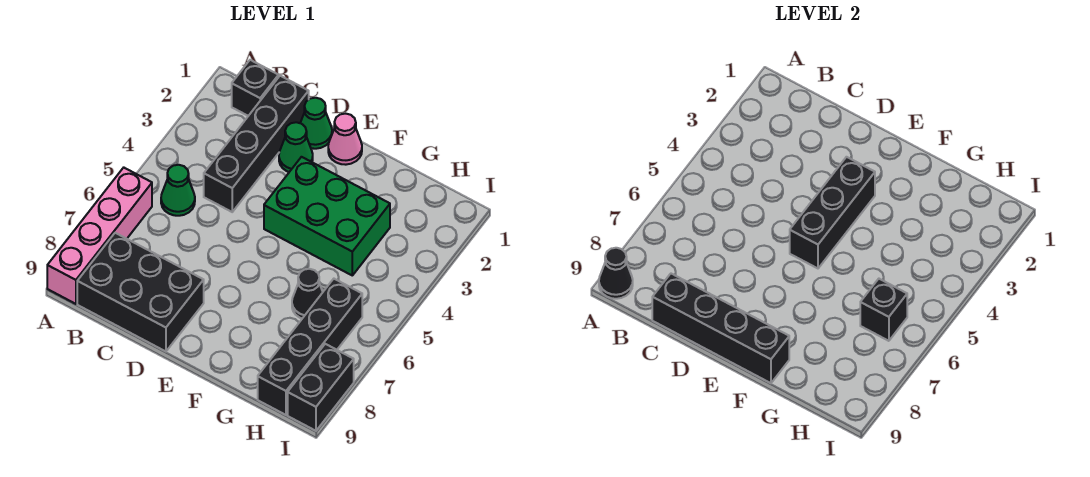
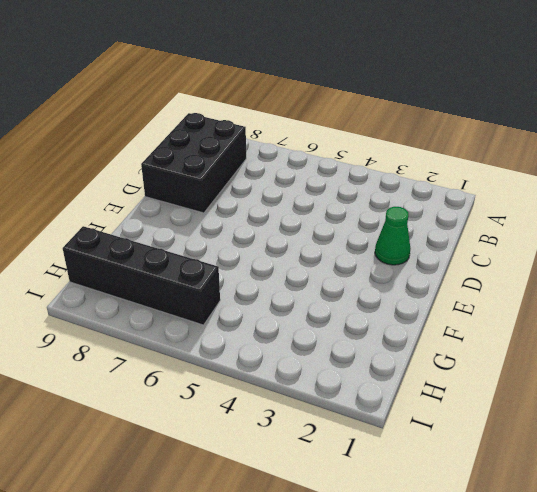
none -> pink brick A6:A9 level 1
none -> black brick B1 level 1
none -> green cone B5 level 1

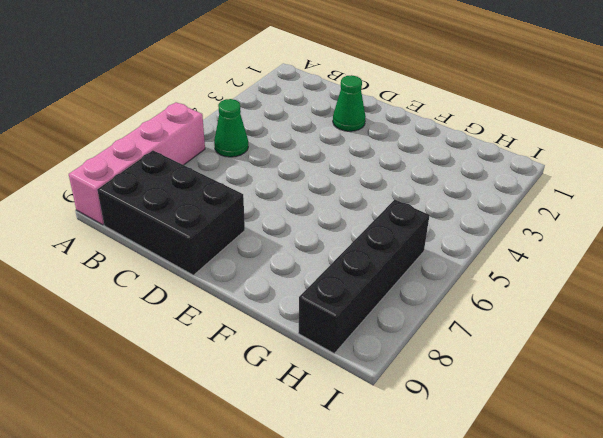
none -> black brick B1 level 1
none -> black brick C1:C4 level 1
none -> green cone D1 level 1

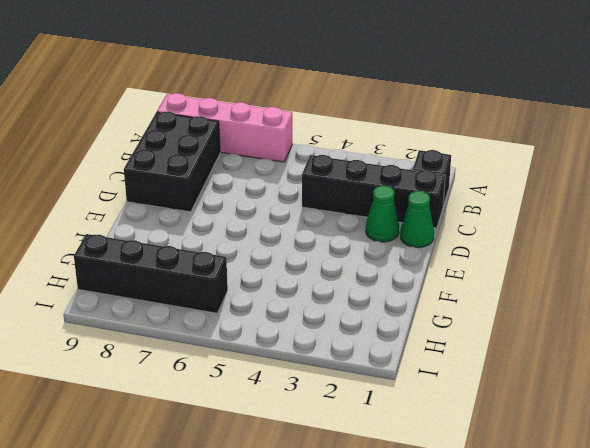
none -> green cone B5 level 1
none -> pink cone E1 level 1
none -> green brick E3:G4 level 1

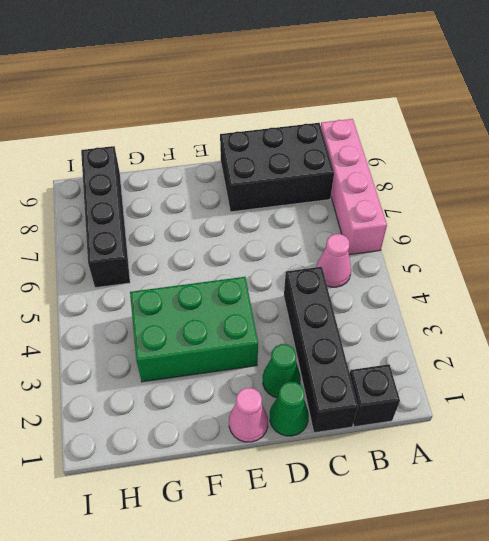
pink cone B5 level 1 -> green cone B5 level 1
none -> black cone G6 level 1
none -> black brick I8:I9 level 1
none -> black cone A9 level 2

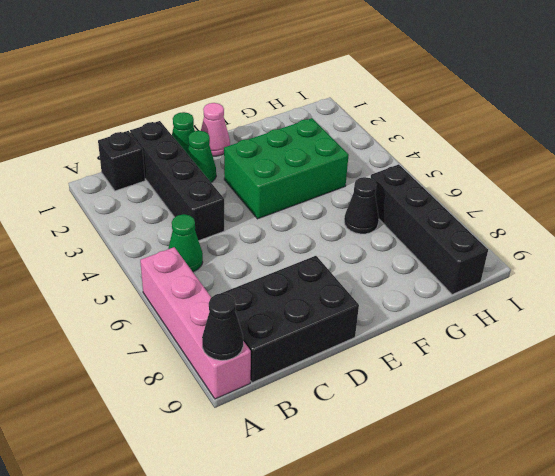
none -> black brick I8:I9 level 1
none -> black brick C9:F9 level 2
none -> black brick E3:E5 level 2

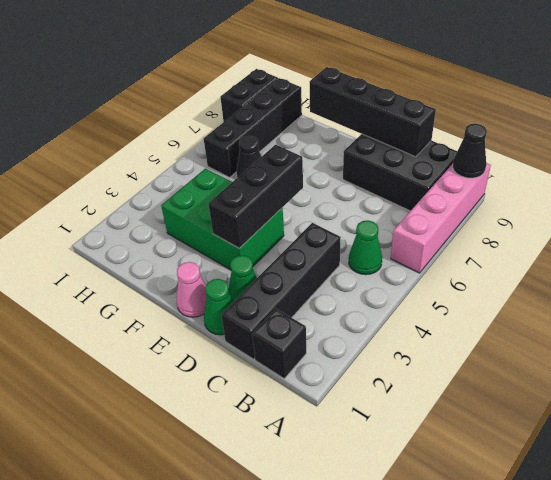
none -> black brick H6 level 2

